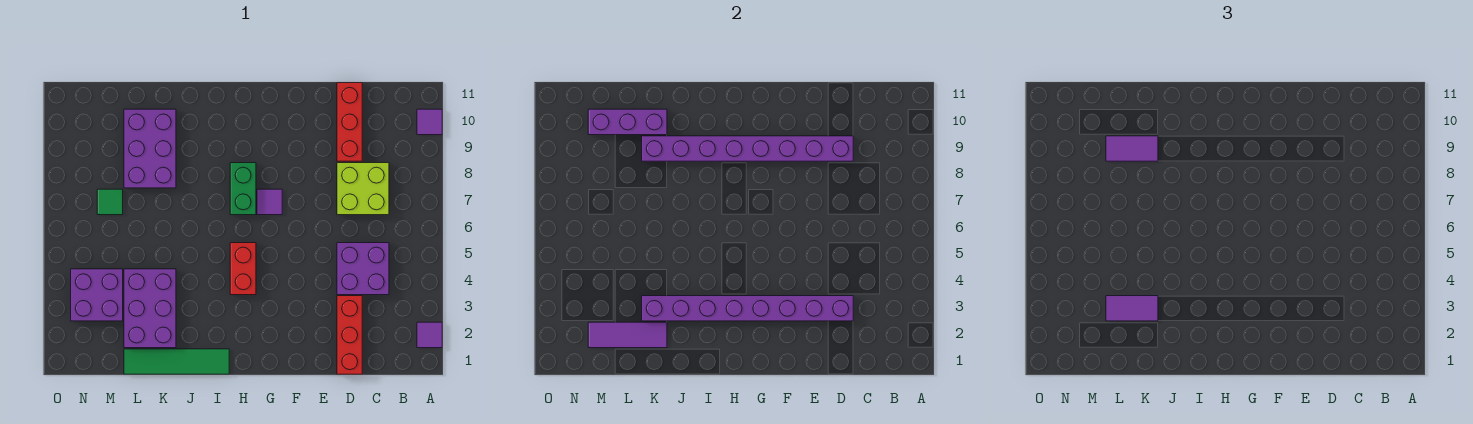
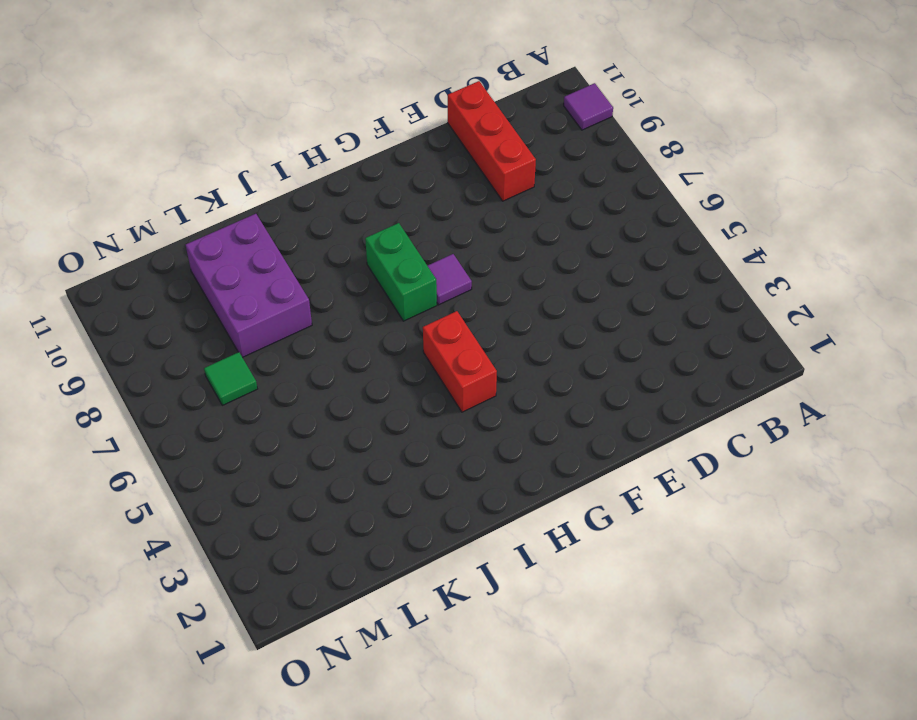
none -> purple tile A2 level 1
none -> purple brick C4:D5 level 1
none -> lime brick C7:D8 level 1

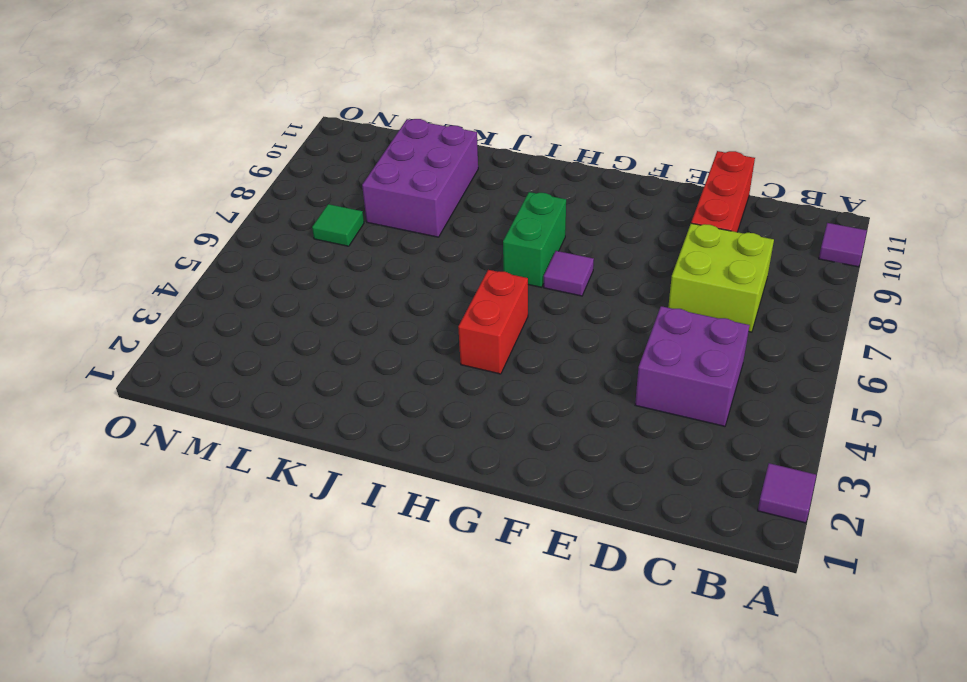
none -> red brick D1:D3 level 1
none -> green tile I1:L1 level 1
none -> purple brick K2:L4 level 1

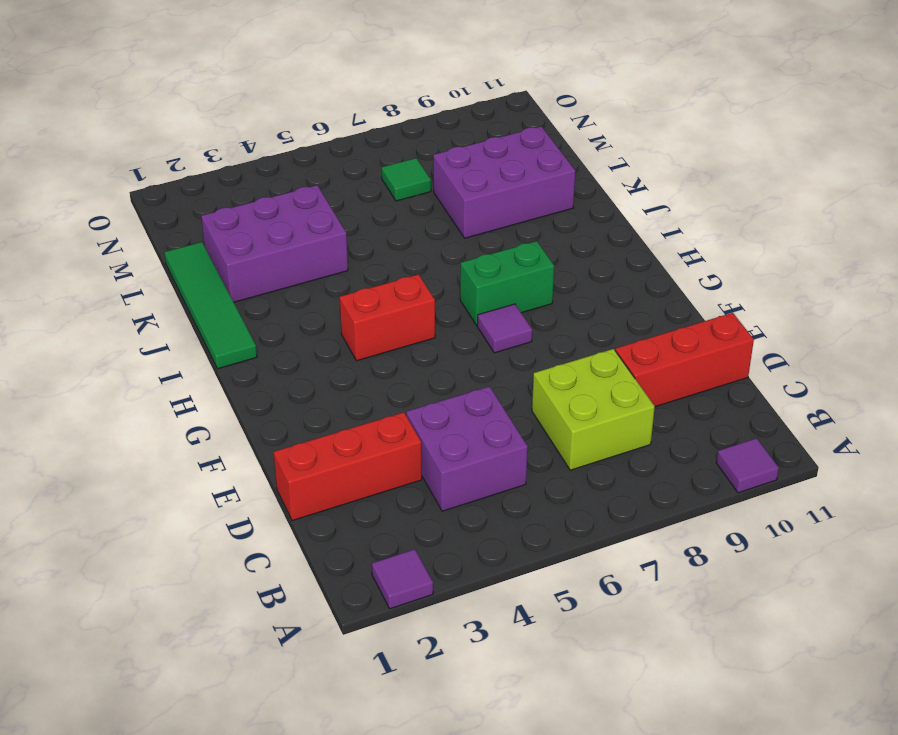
none -> purple brick M3:N4 level 1
none -> purple brick D3:K3 level 2
none -> purple brick D9:K9 level 2

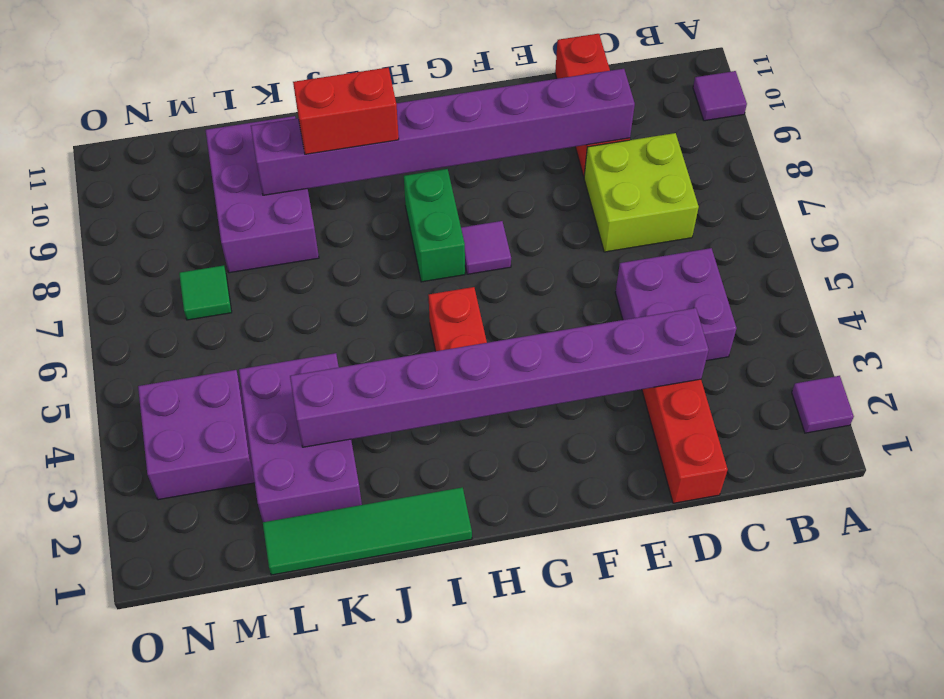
red brick I9:J9 level 3 -> none
none -> purple tile K2:M2 level 2
none -> purple brick K10:M10 level 2
none -> purple tile K3:L3 level 3

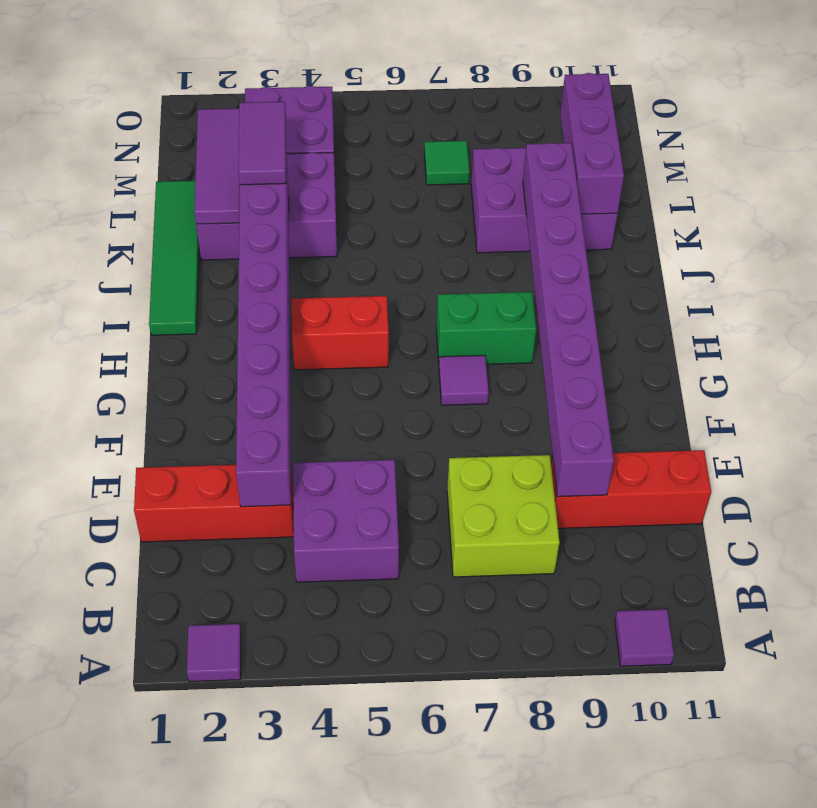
none -> purple tile K9:L9 level 3

